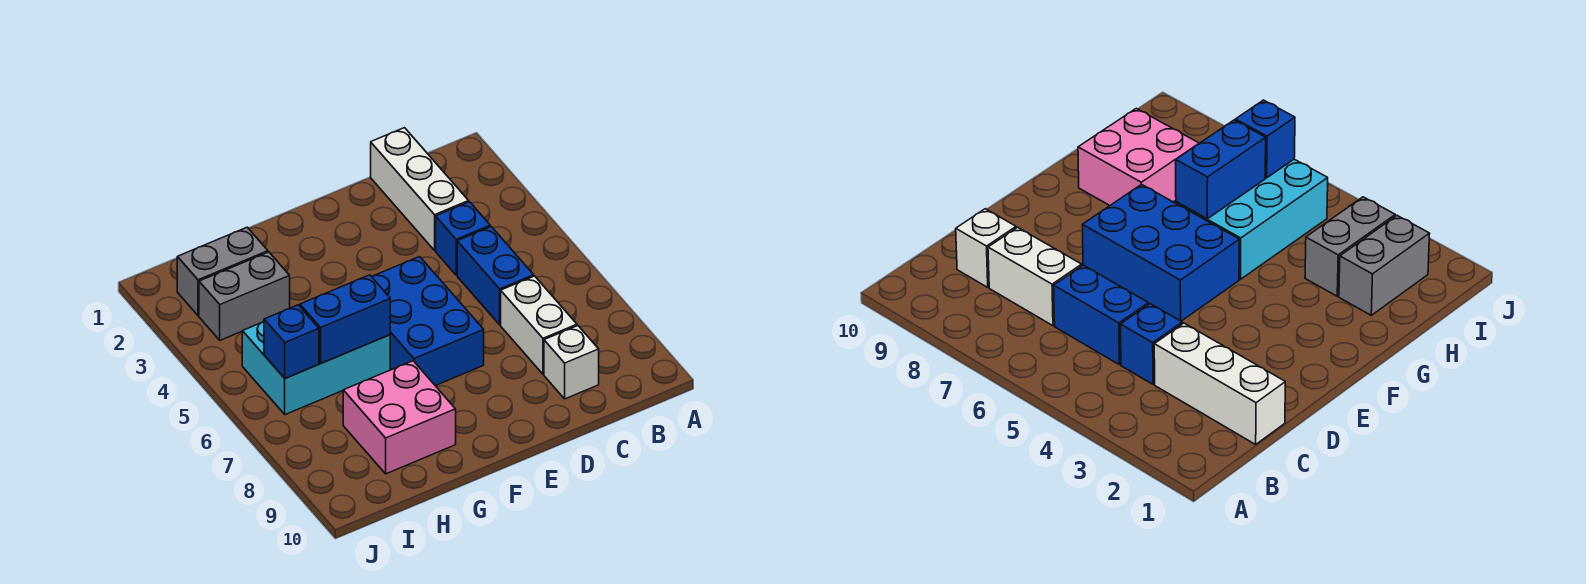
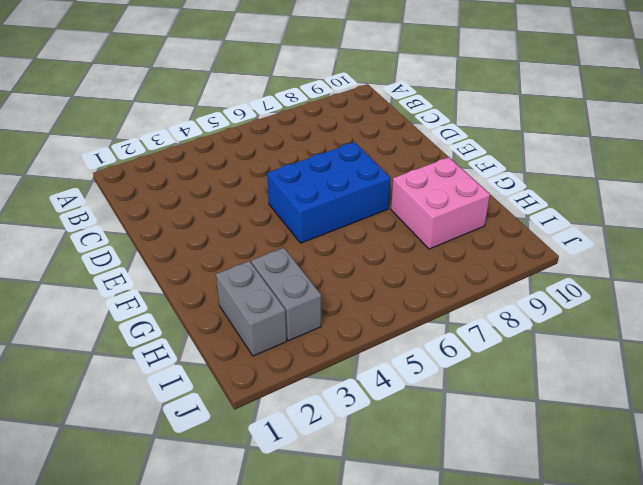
none -> white brick C1:C3 level 1
none -> blue brick C4 level 1
none -> blue brick C5:C6 level 1

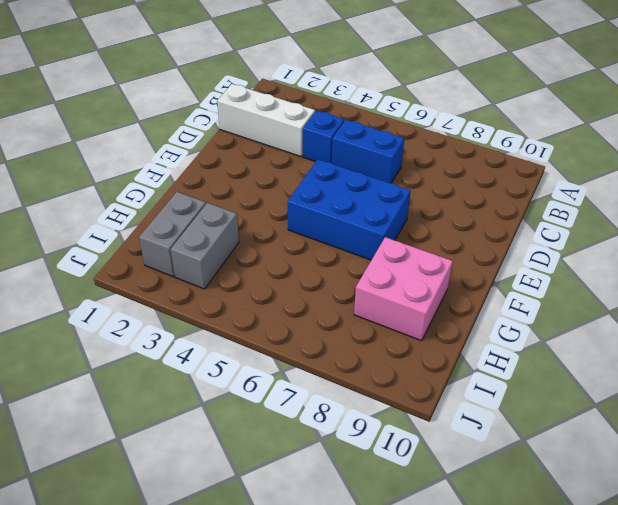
none -> white brick C7:C8 level 1
none -> white brick C9 level 1
none -> cyan brick G5:I6 level 1

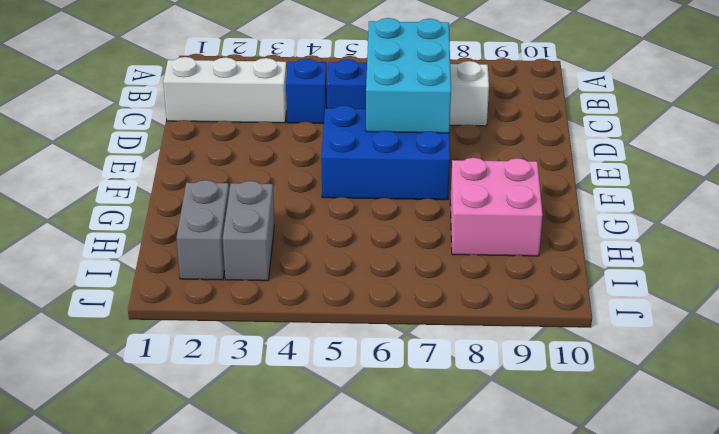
cyan brick C6:E7 level 2 -> cyan brick G5:I6 level 1
none -> white brick C9 level 1
none -> blue brick G6:H6 level 2
none -> blue brick I6 level 2

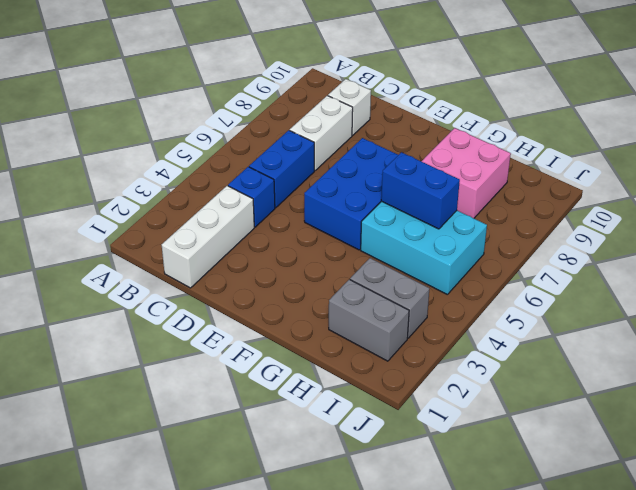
none -> blue brick I6 level 2

